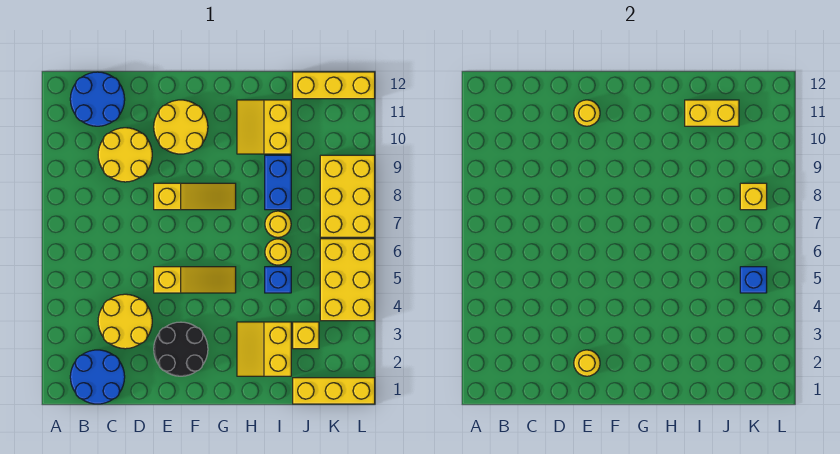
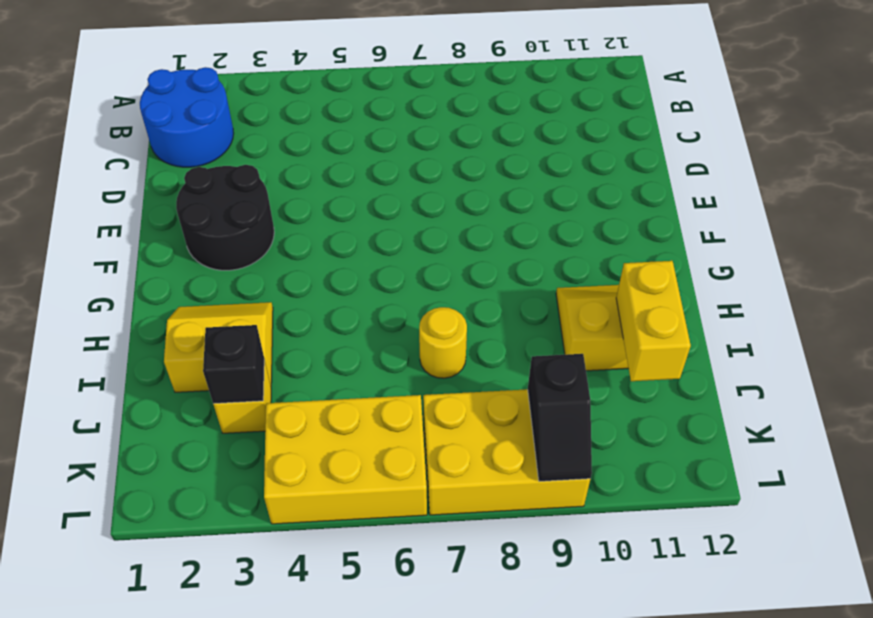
black brick J3 level 2 -> none
black slope K9:L9 level 2 top K -> none
none -> blue round brick B11:C12 level 1
none -> yellow round brick C3:D4 level 1
none -> yellow round brick C9:D10 level 1

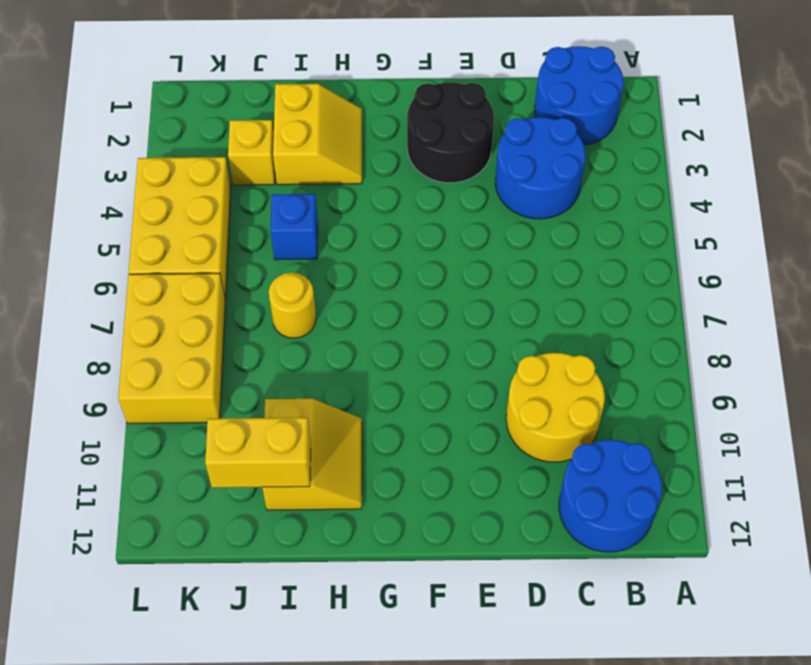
blue round brick C3:D4 level 1 -> yellow round brick C3:D4 level 1
none -> yellow slope E5:G5 level 1 top E
none -> yellow slope E8:G8 level 1 top E
none -> yellow round brick E10:F11 level 1

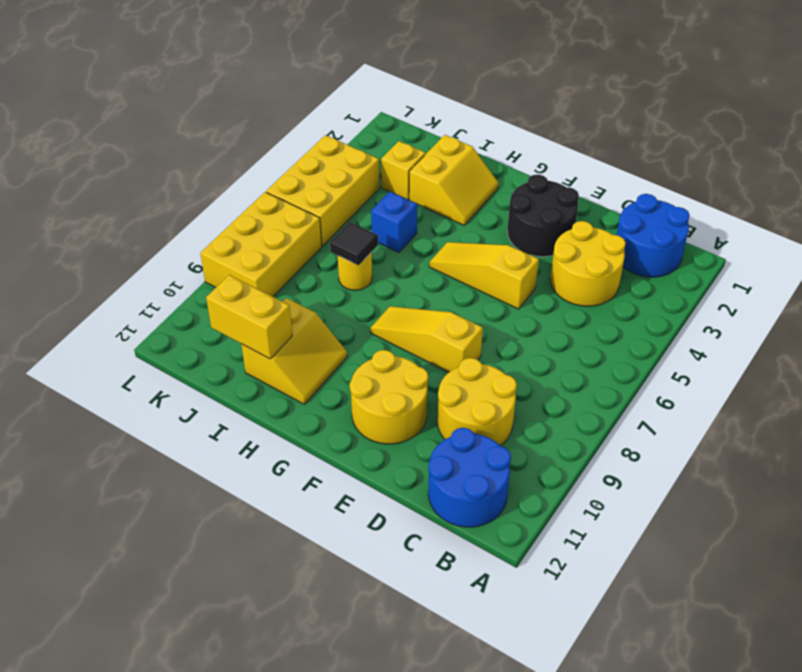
black tile I7 level 2 -> none
none -> yellow round brick I6 level 1
none -> blue brick I8:I9 level 1
none -> yellow brick J1:L1 level 1

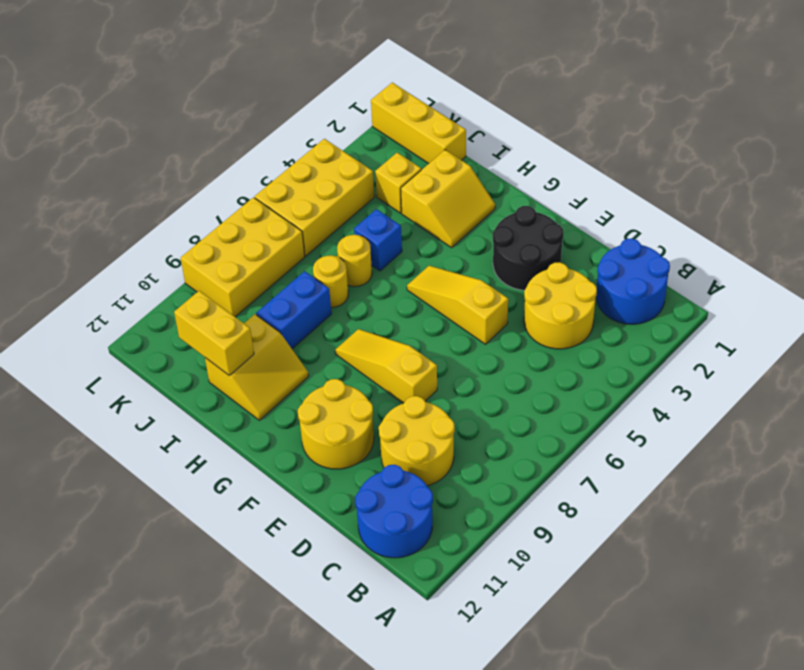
none -> yellow brick J12:L12 level 1
none -> yellow round brick E2 level 2
none -> yellow round brick E11 level 2

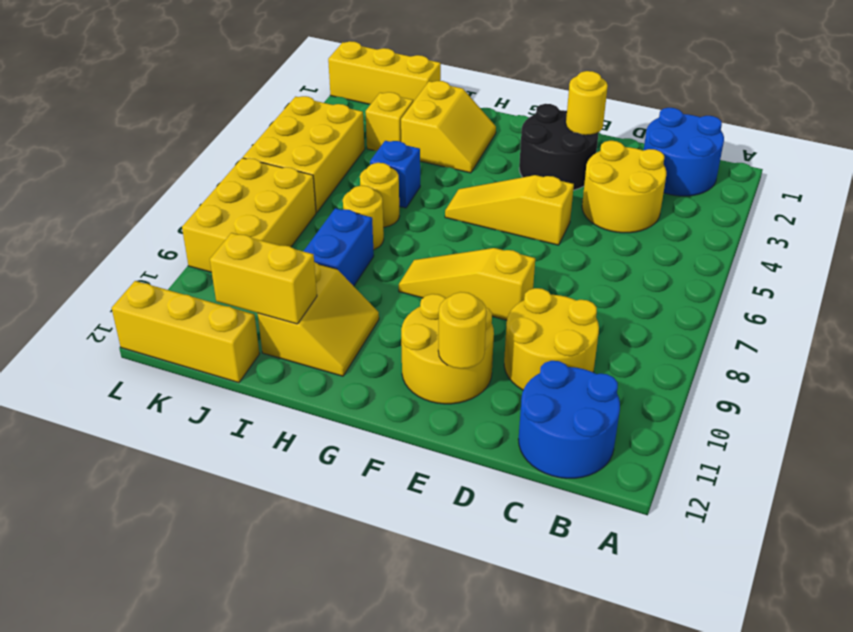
none -> blue brick K5 level 2
none -> yellow brick K8 level 2

